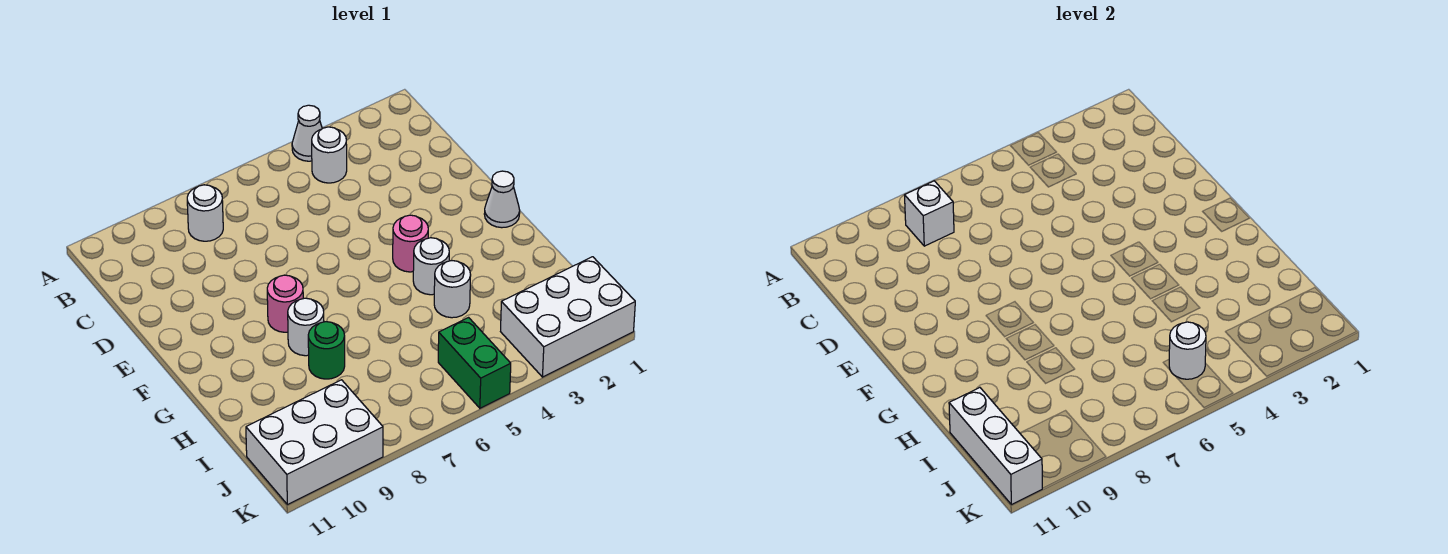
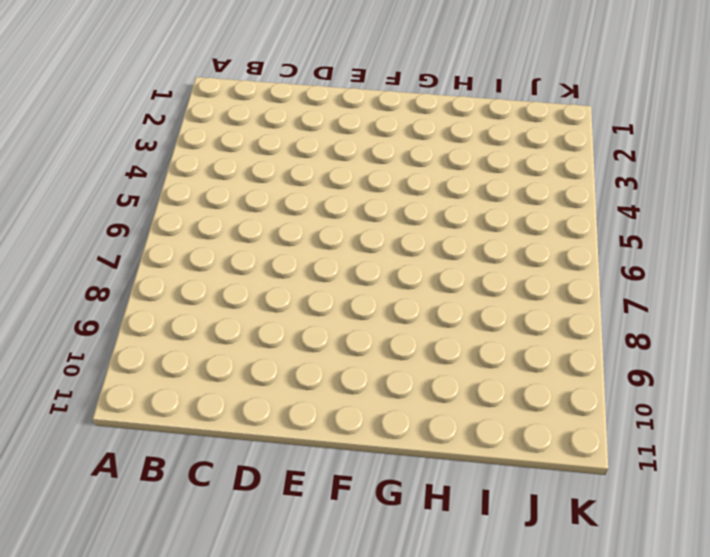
none -> white cone A4 level 1
none -> white round brick B4 level 1
none -> white round brick B8 level 1

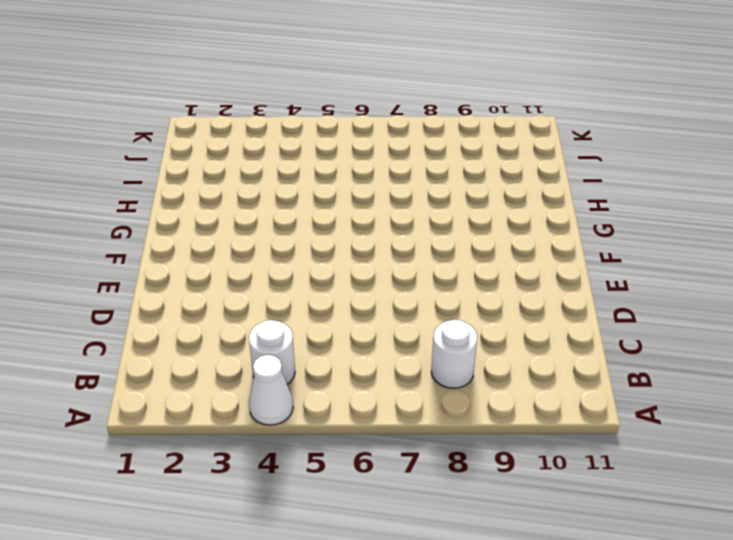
none -> white cone F1 level 1
none -> pink round brick F4 level 1
none -> pink round brick F8 level 1

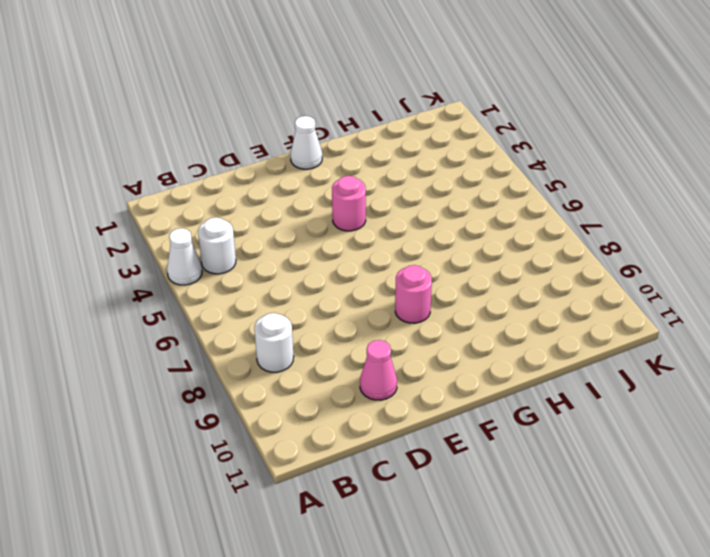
pink cone D10 level 1 -> none
none -> white round brick G4 level 1
none -> white round brick G8 level 1
none -> white round brick H4 level 1

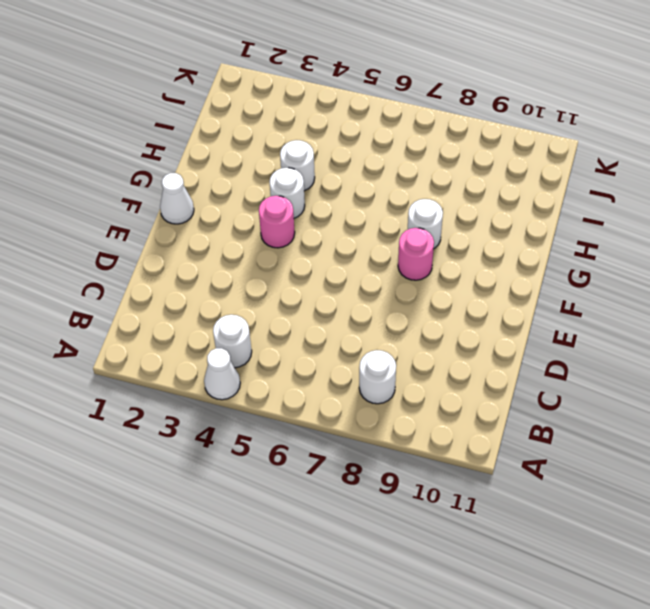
none -> green round brick H8 level 1
none -> white brick J1:K3 level 1
none -> green brick J5:K5 level 1

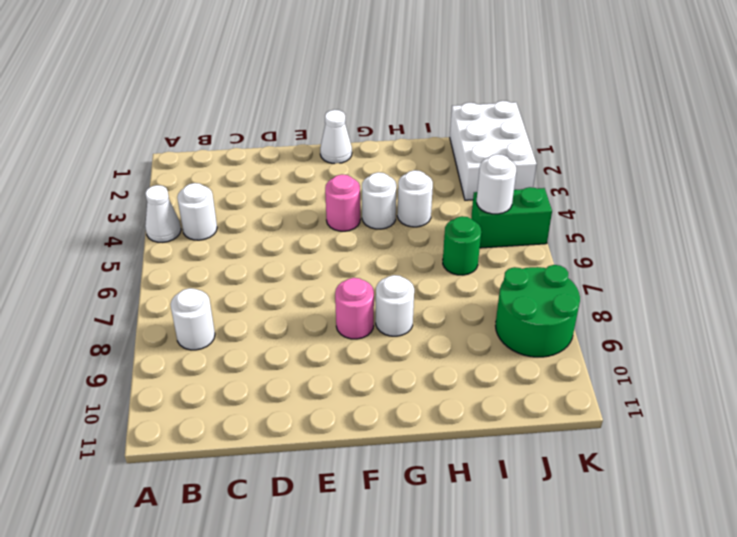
green round brick I6 level 1 -> green round brick H8 level 1
green round brick J8:K9 level 1 -> white brick J9:K11 level 1
none -> white brick B8 level 2
none -> white brick I11:K11 level 2

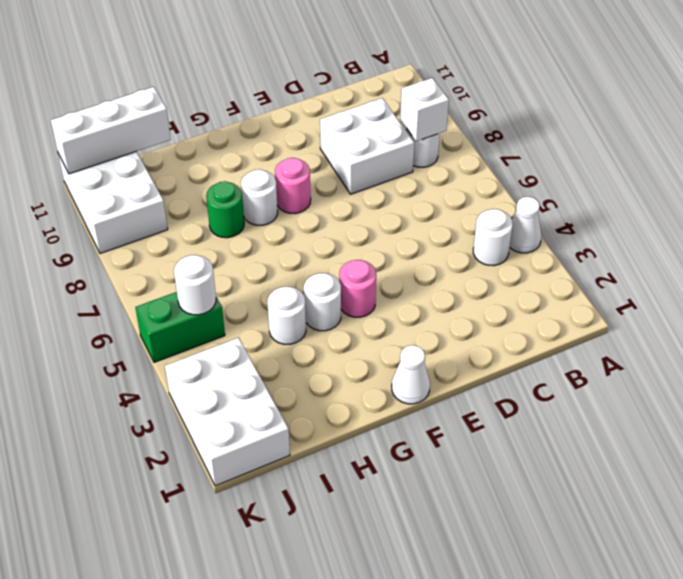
white brick C8:D9 level 1 -> none

